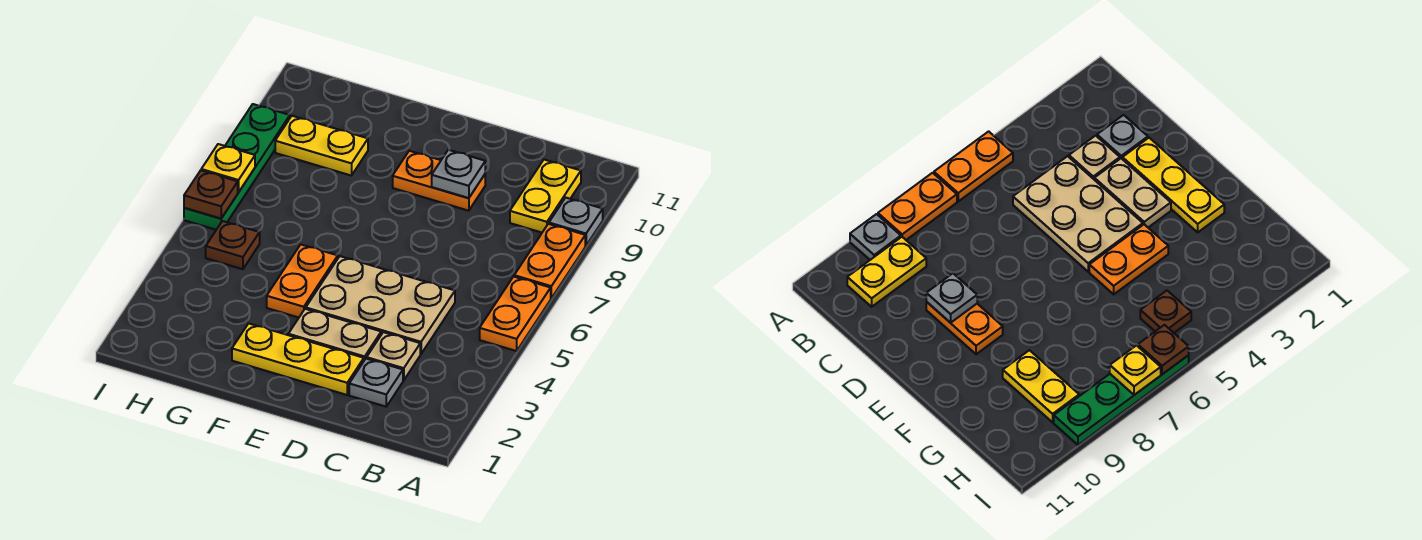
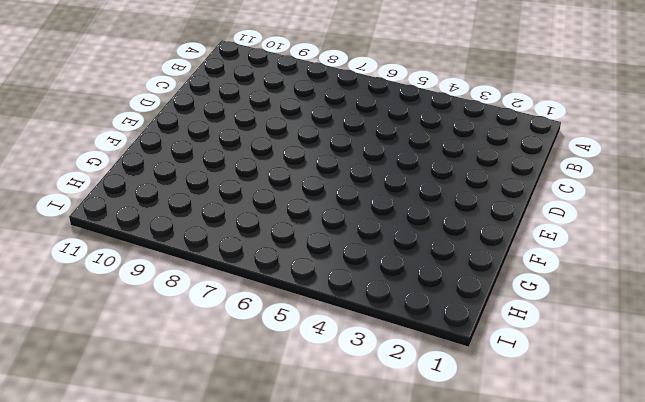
none -> orange plate A5:A6 level 1
none -> orange plate A7:A8 level 1
none -> grey plate A9 level 1

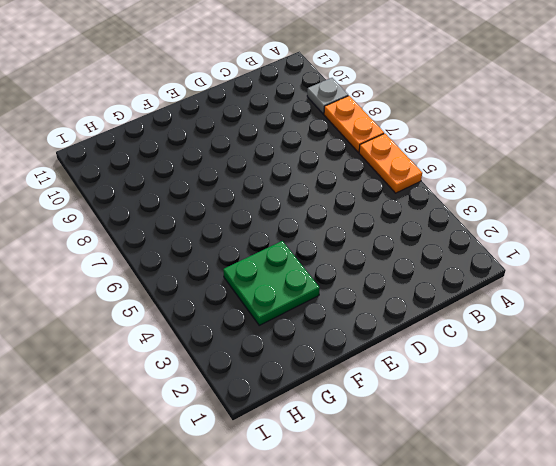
green plate F3:G4 level 1 -> orange plate F4:F5 level 1
none -> yellow plate B9:B10 level 1
none -> grey plate C2 level 1
none -> tan plate C3 level 1

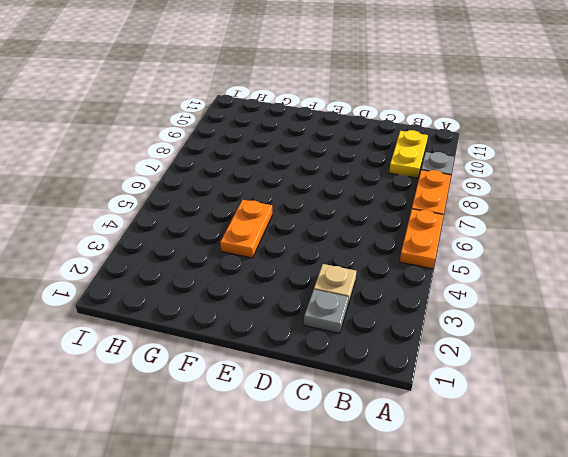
none -> tan plate C4:E5 level 1
none -> yellow plate D2:F2 level 1
none -> tan plate D3:E3 level 1

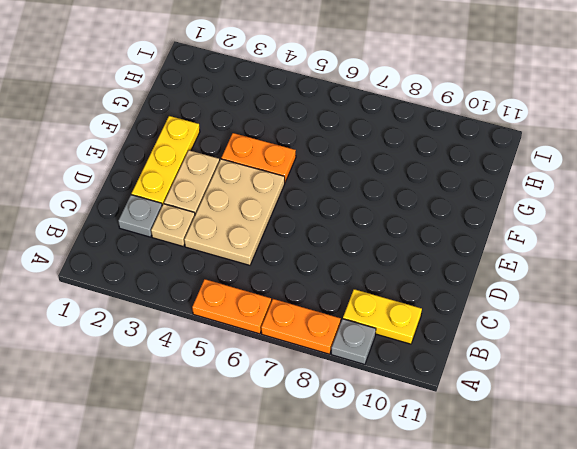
none -> orange plate D9:E9 level 1
none -> yellow plate G9:H9 level 1
none -> brown plate H5 level 1

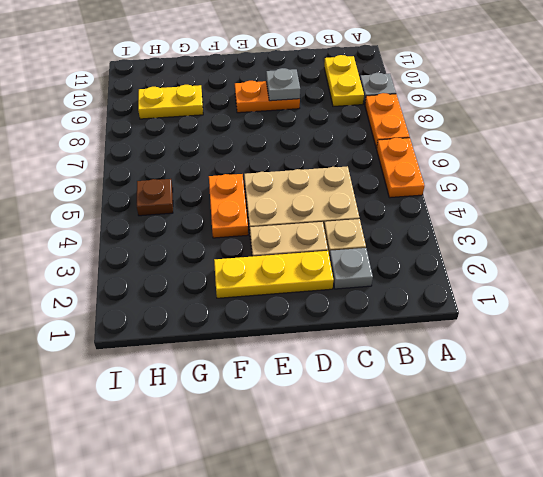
none -> green plate I6:I9 level 1
none -> brown plate I6 level 2
none -> yellow plate I7 level 2

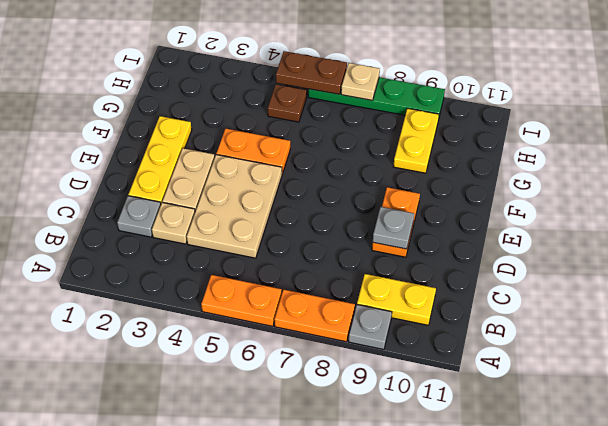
brown plate I5:I6 level 2 -> brown plate I6 level 2
tan plate I7 level 2 -> yellow plate I7 level 2

